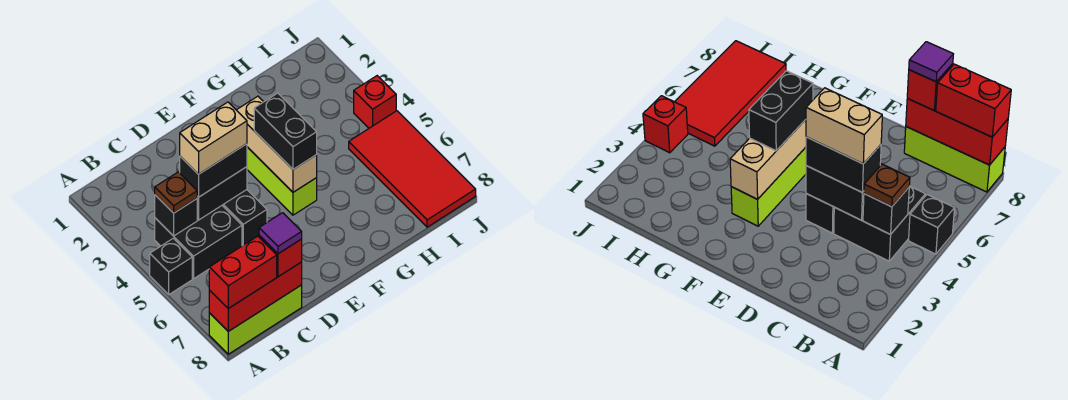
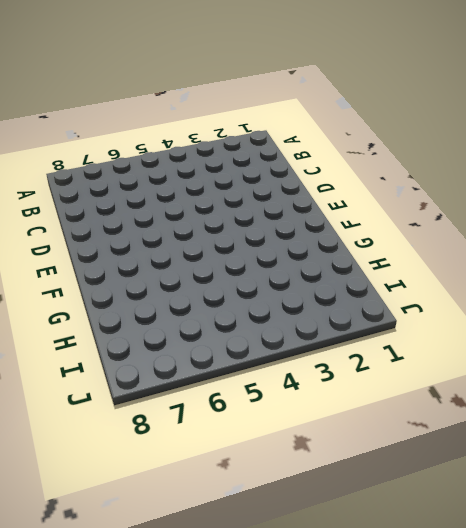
none -> black brick A5 level 1
none -> lime brick A8:C8 level 1
none -> black brick B4:C5 level 1

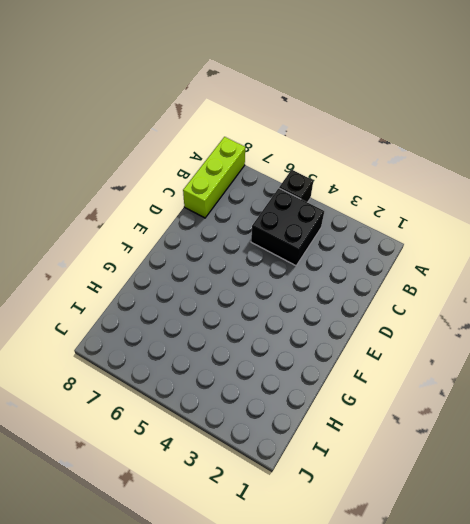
none -> black brick D4:D5 level 1
none -> lime brick F3:F5 level 1
none -> red tile I5:J8 level 1

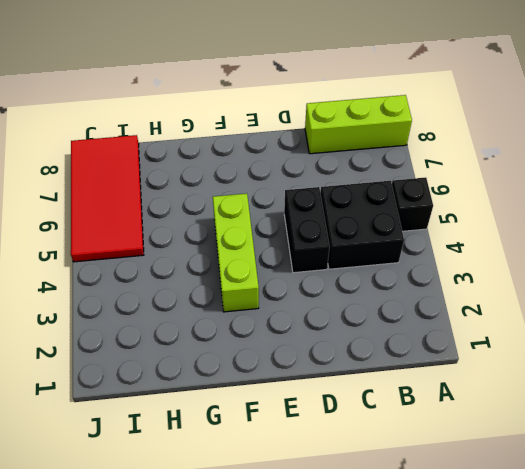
none -> red brick J4 level 1
none -> red brick A8:C8 level 2
none -> black brick B4 level 2

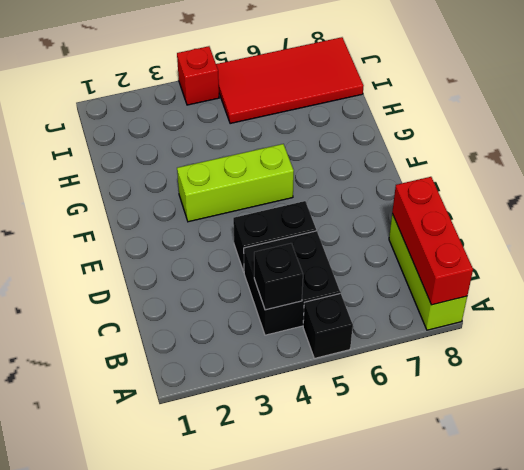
none -> black brick C4:D4 level 2
none -> tan brick F3:F5 level 2
none -> red brick A8:B8 level 3

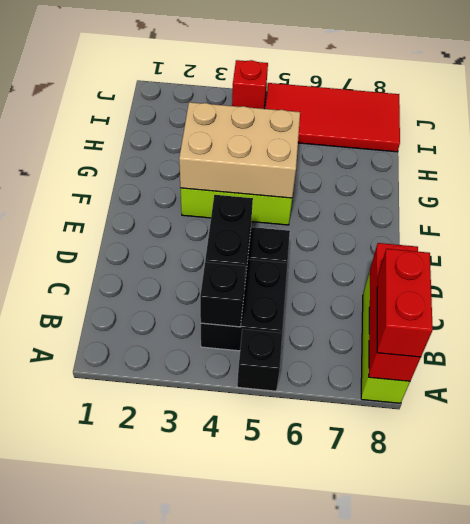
tan brick F3:G5 level 2 -> tan brick F3:F5 level 2
none -> brown plate B4 level 3
none -> black brick C4:D4 level 3
none -> red brick C8 level 3

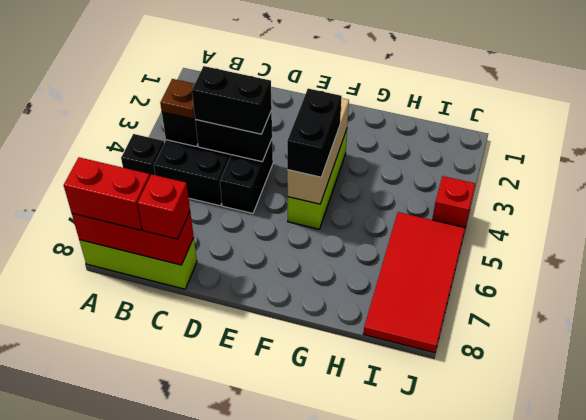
none -> tan brick C4:D4 level 4
none -> purple tile C8 level 4

